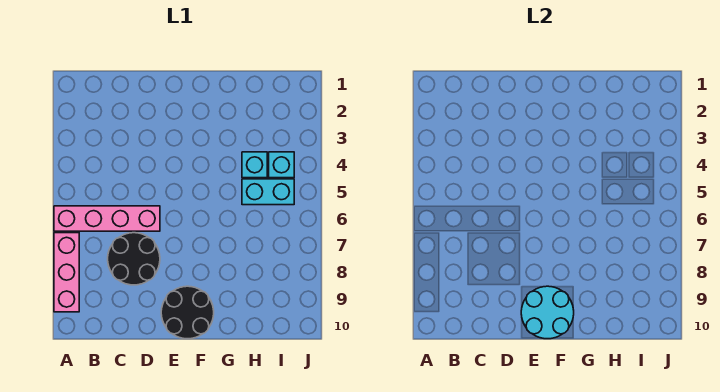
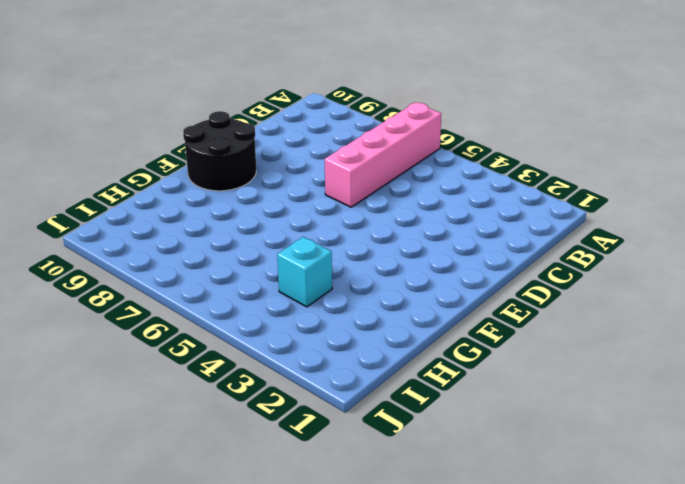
none -> pink brick A7:A9 level 1
none -> black round brick C7:D8 level 1

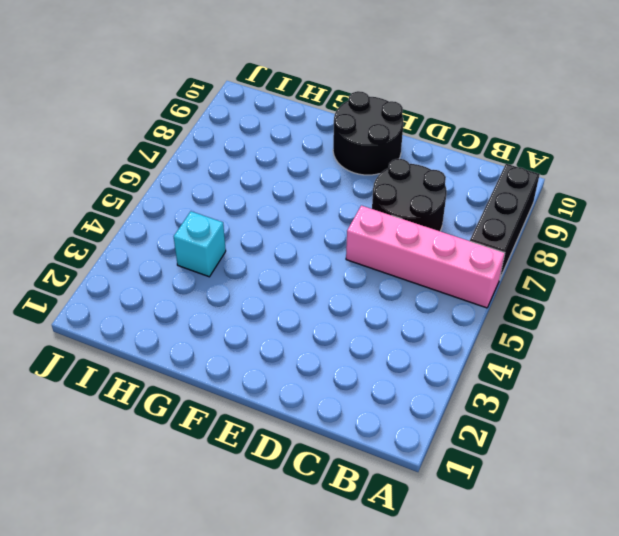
black brick A7:A9 level 1 -> pink brick A7:A9 level 1
none -> cyan brick H5:I5 level 1
none -> cyan brick I4 level 1

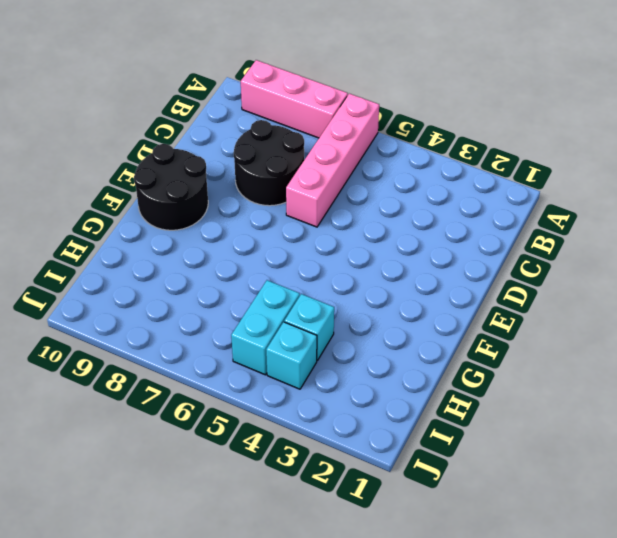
none -> cyan round brick E9:F10 level 2

